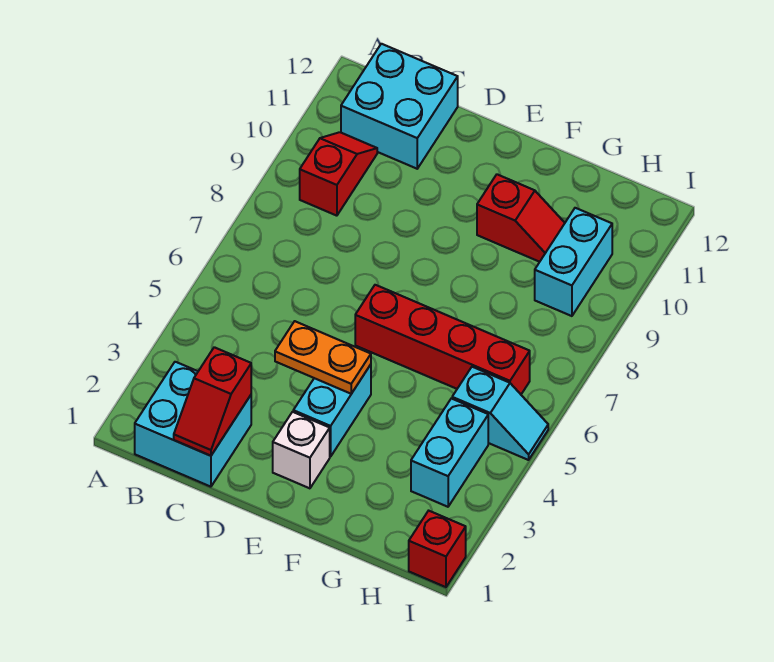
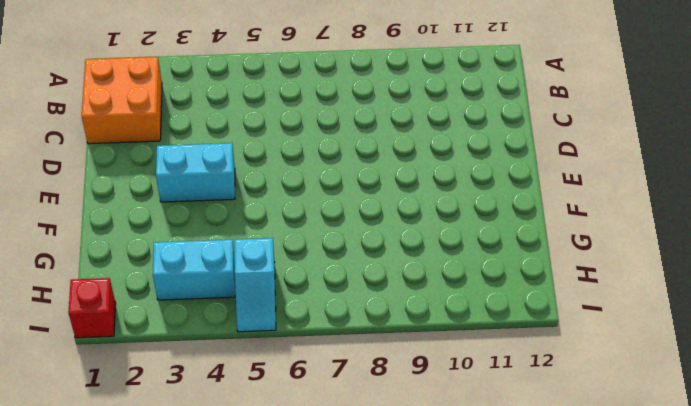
orange brick B1:C2 level 1 -> cyan brick B1:C2 level 1
none -> red slope B9:B10 level 1 top 9
none -> cyan brick B11:C12 level 1
none -> white brick E2 level 1

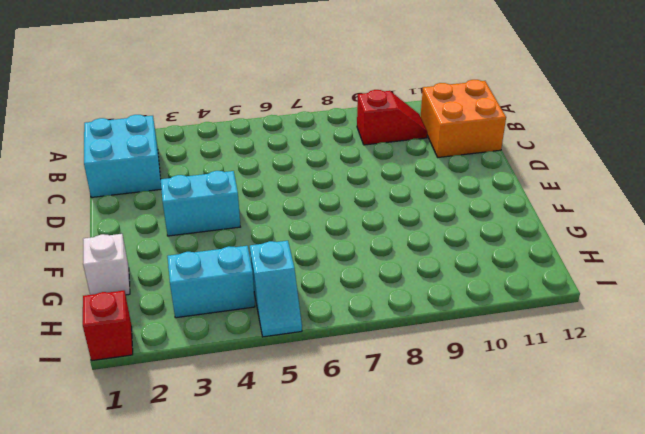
orange brick B11:C12 level 1 -> cyan brick B11:C12 level 1
white brick G1 level 1 -> white brick E2 level 1
none -> red brick E6:H6 level 1
none -> red slope F10:G10 level 1 top F
none -> cyan brick H9:H10 level 1

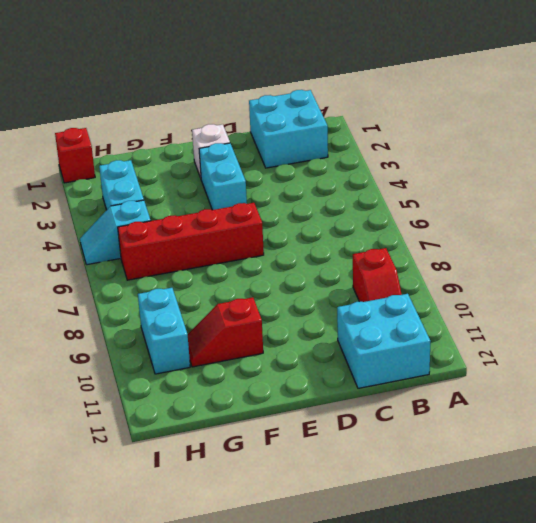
none -> red slope C1:C2 level 2 top 2
none -> orange plate D4:E4 level 2

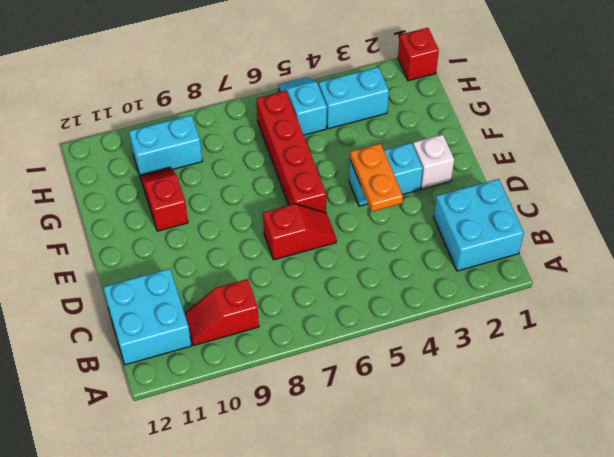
red slope D6:D7 level 1 top 7 -> red slope C1:C2 level 2 top 2

